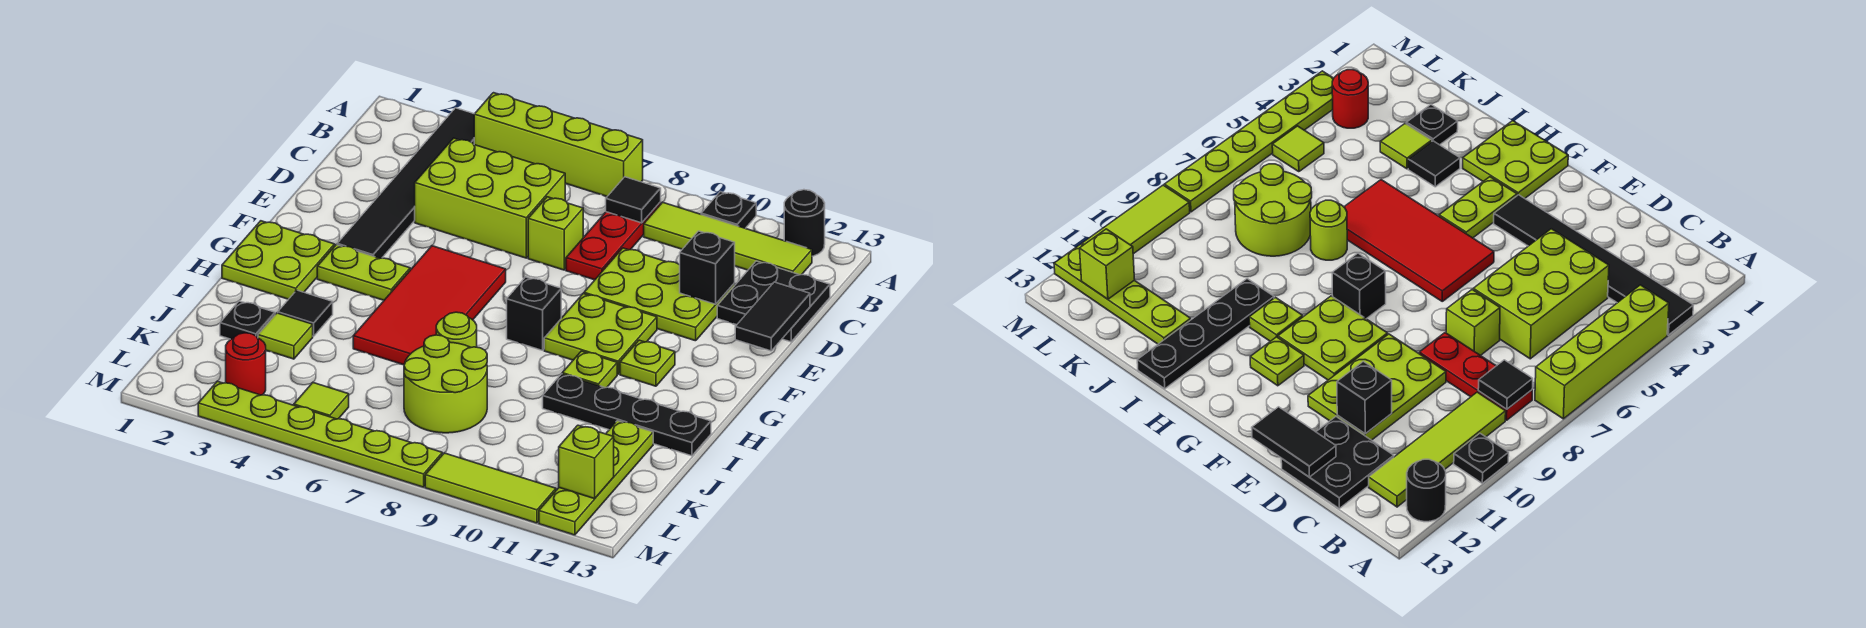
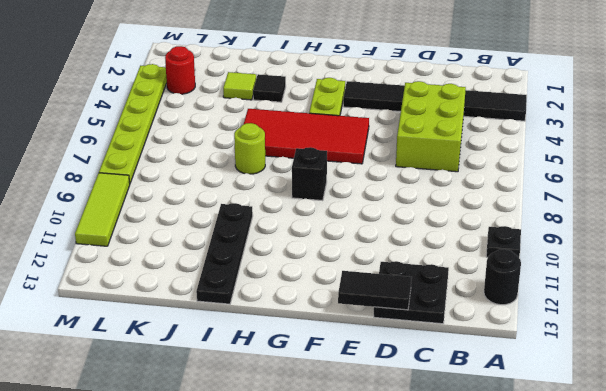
none -> lime brick A4:A7 level 1
none -> red plate B8:D8 level 1
none -> lime tile B9:B12 level 1
none -> lime brick D7 level 1

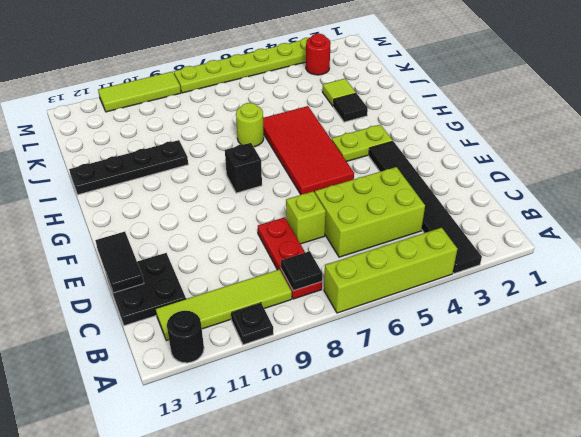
none -> lime plate D9:E11 level 1
none -> lime plate F9:G10 level 1
none -> lime plate G1:H2 level 1
none -> lime plate G11 level 1

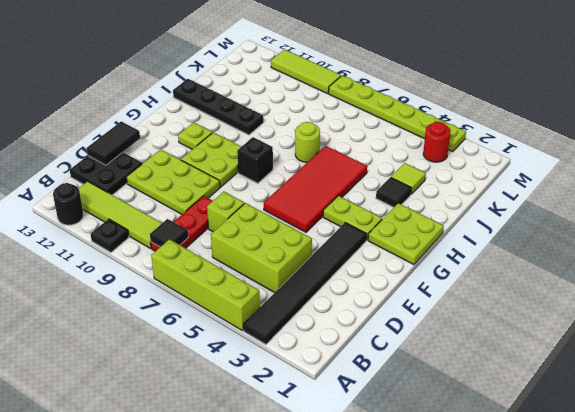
none -> lime plate H10 level 1
none -> black plate J2 level 1
none -> lime round brick J7:K8 level 1
none -> lime plate J12:M12 level 1

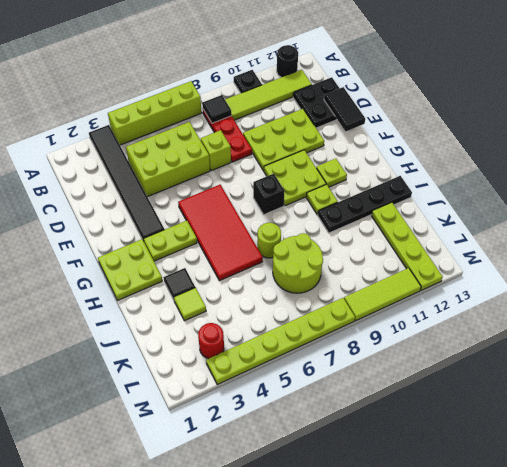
none -> black plate J2 level 1
none -> lime tile L5 level 1
none -> black brick D11 level 2
none -> lime brick L12 level 2

